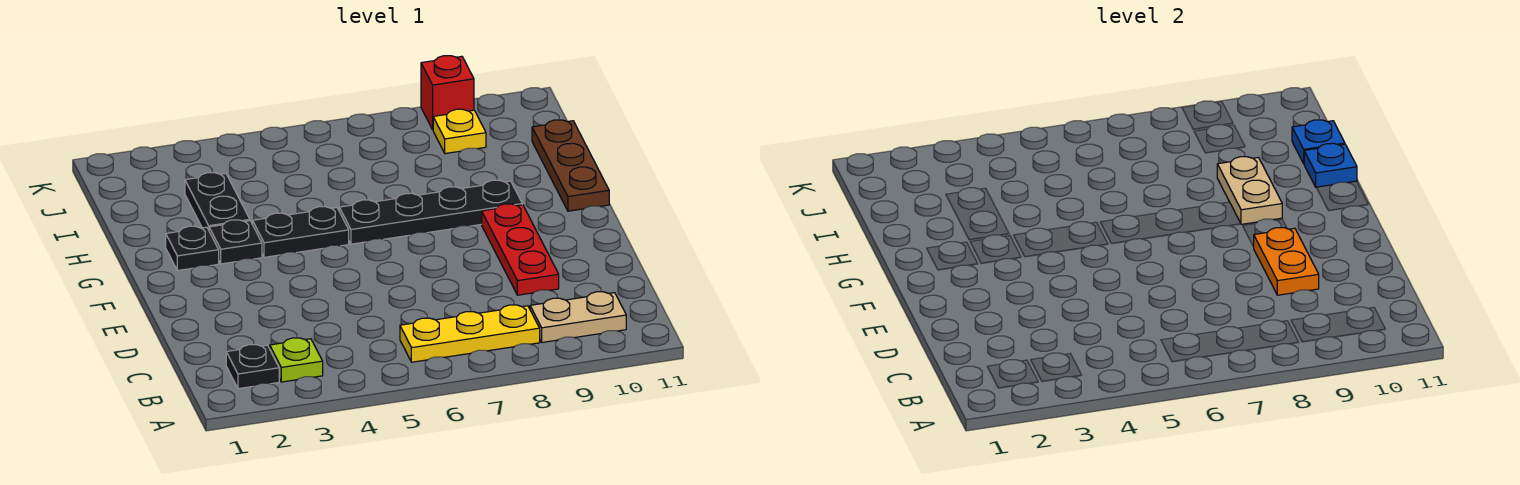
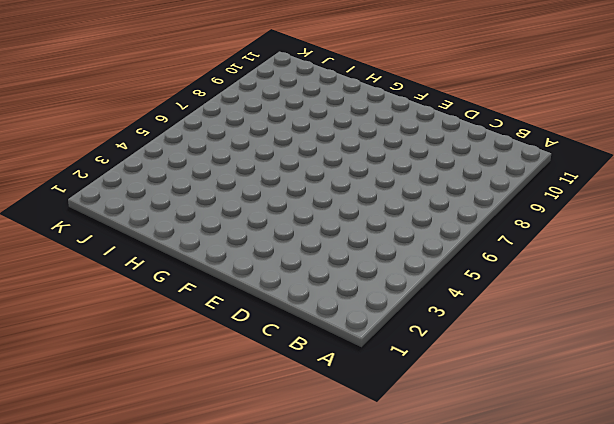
none -> black plate B2 level 1
none -> lime plate B3 level 1
none -> yellow plate B6:B8 level 1

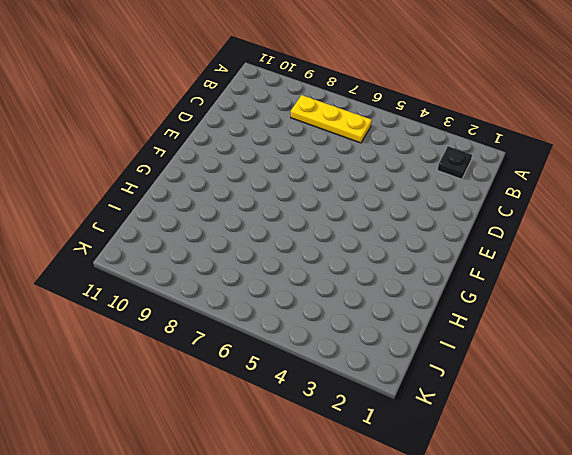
none -> lime plate B3 level 1
none -> tan plate B9:B10 level 1
none -> red plate D9:F9 level 1

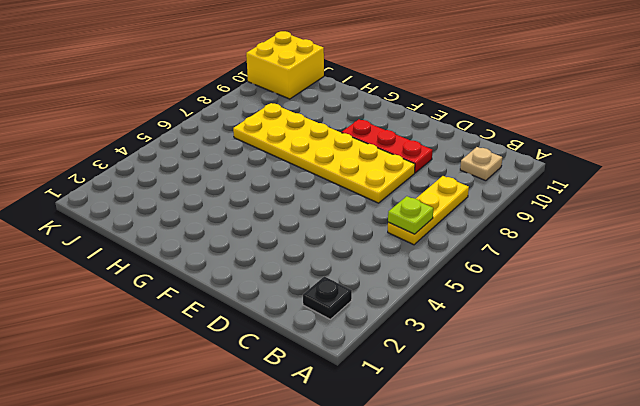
lime plate B6 level 2 -> lime plate B3 level 1
tan plate B10 level 1 -> tan plate B9:B10 level 1
yellow plate D7:I8 level 1 -> black plate G6:G9 level 1
yellow brick J10:K11 level 1 -> none
none -> black plate G2 level 1
none -> black plate G3 level 1
none -> black plate G4:G5 level 1

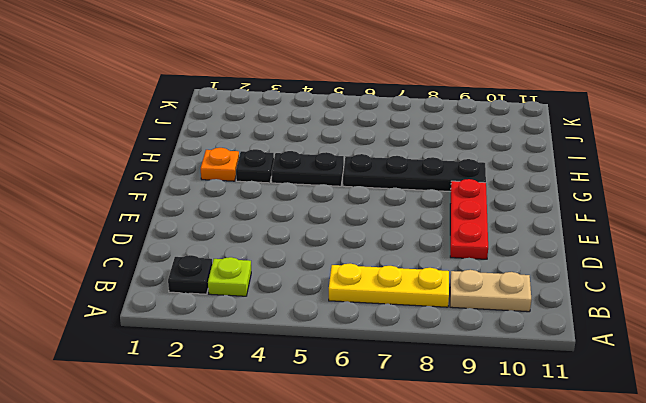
orange plate G2 level 1 -> black plate G2 level 1
none -> brown plate G11:I11 level 1
none -> black plate H3:I3 level 1
none -> yellow plate J9 level 1

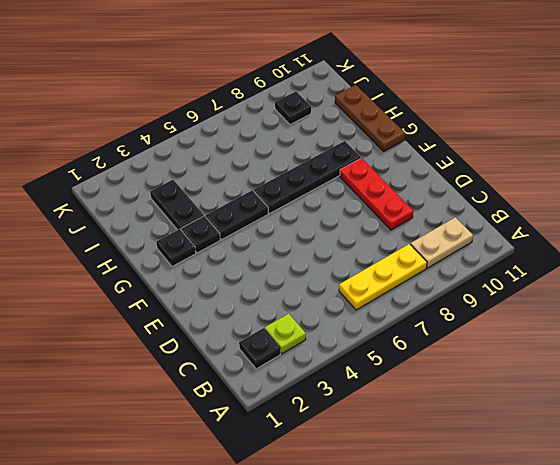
black plate J9 level 1 -> yellow plate J9 level 1
none -> red brick K9 level 1
none -> orange plate D9:E9 level 2
none -> tan plate G9:H9 level 2

